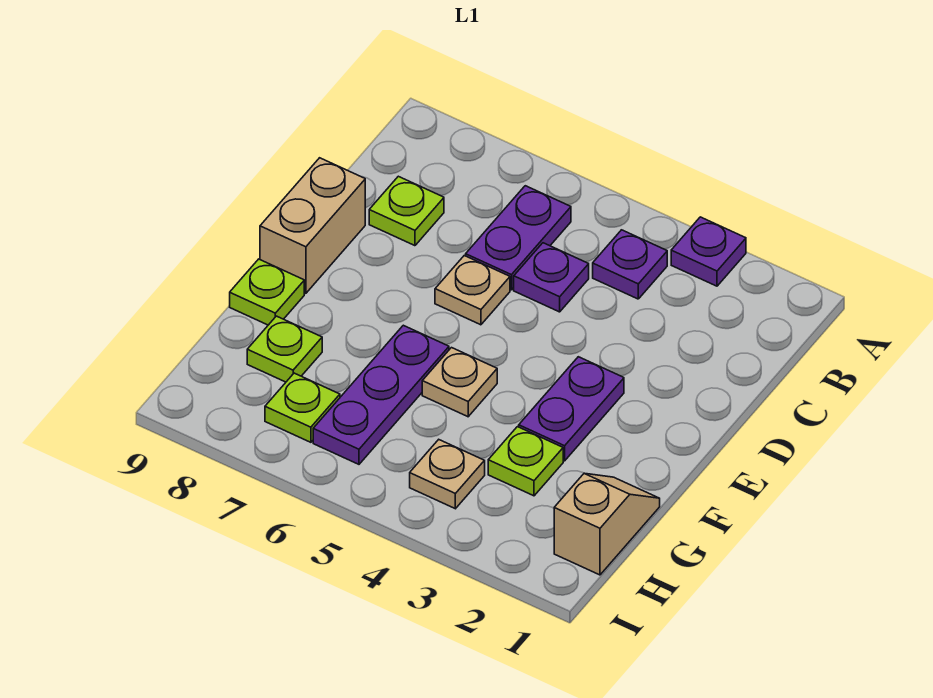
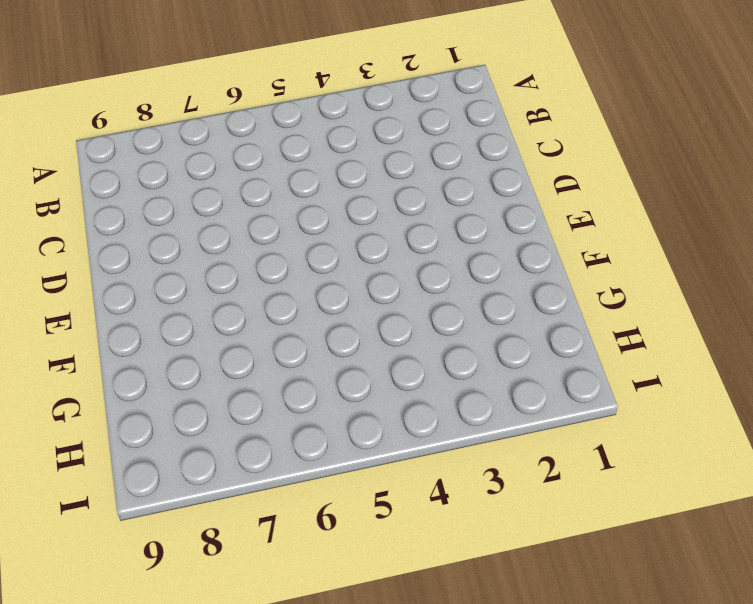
none -> purple plate A3 level 1
none -> purple plate B4 level 1
none -> purple plate B6:C6 level 1

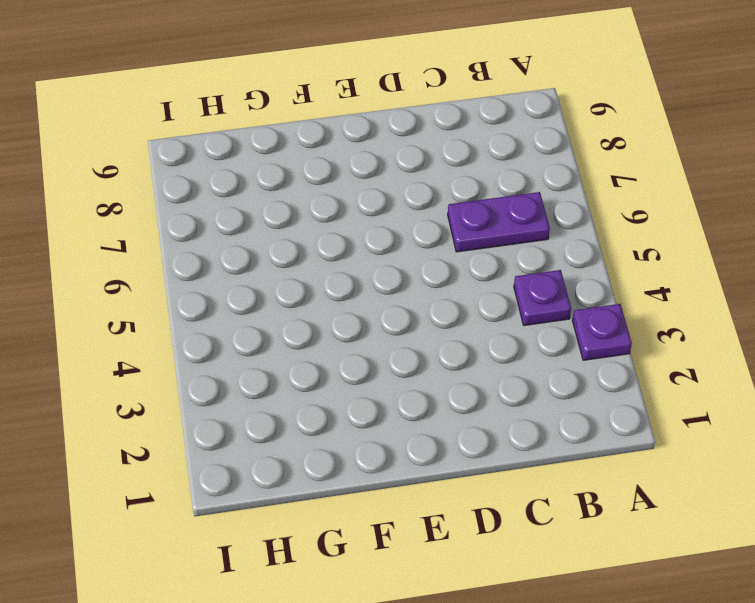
none -> purple plate C5 level 1
none -> lime plate C8 level 1
none -> tan plate D6 level 1

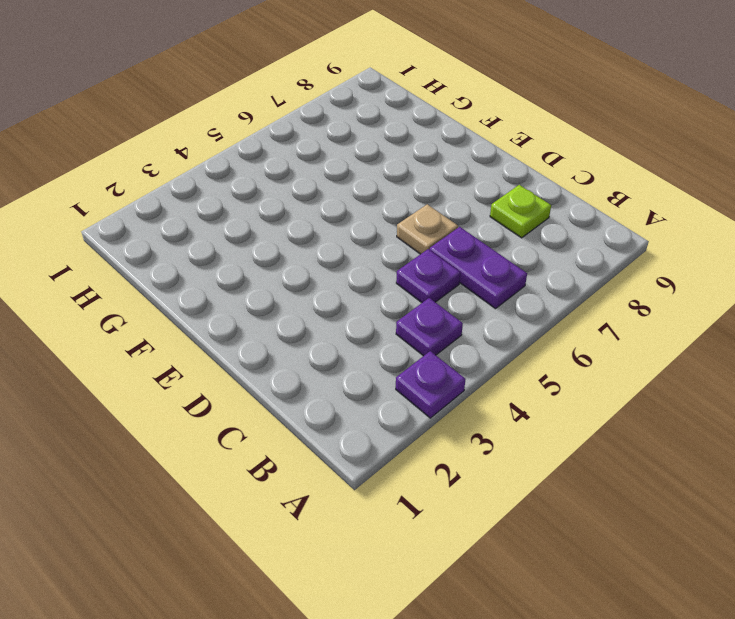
none -> tan brick D9:E9 level 1
none -> purple plate E3:F3 level 1
none -> tan plate F5 level 1

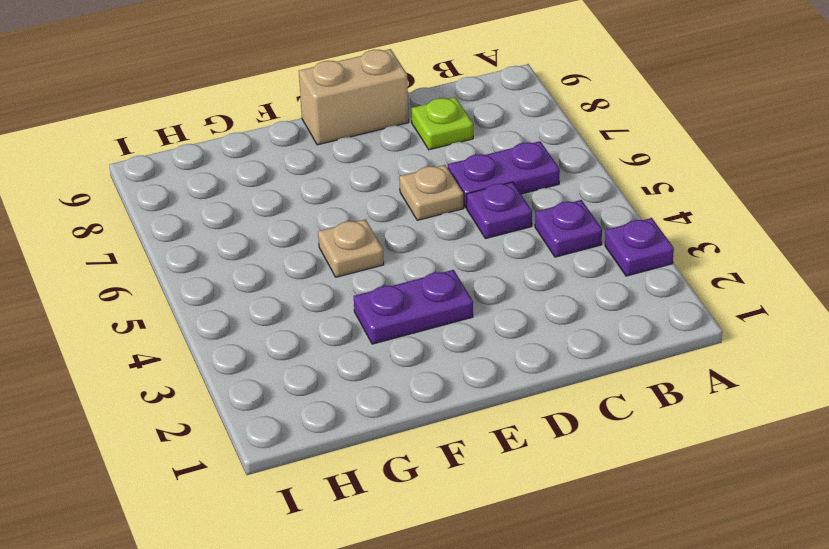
none -> purple plate F6:H6 level 1
none -> lime plate F9 level 1
none -> tan slope G1:H1 level 1 top H

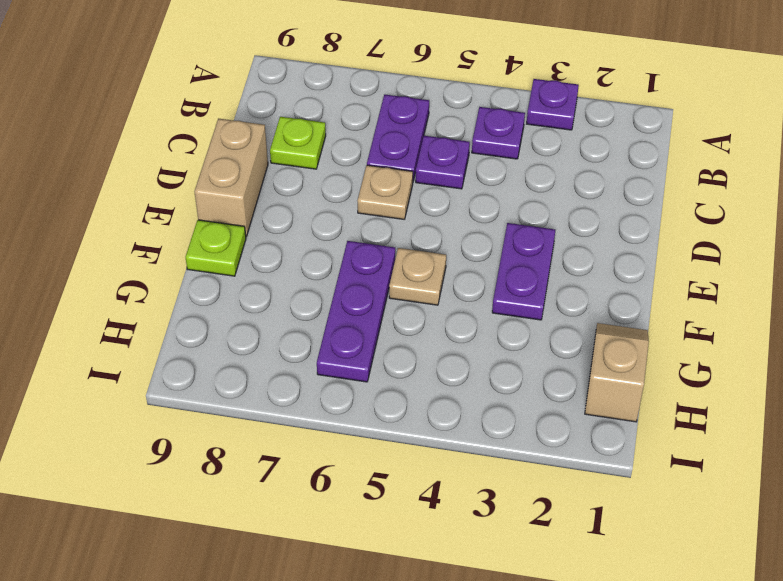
none -> lime plate G3 level 1
none -> lime plate G8 level 1
none -> tan plate H4 level 1

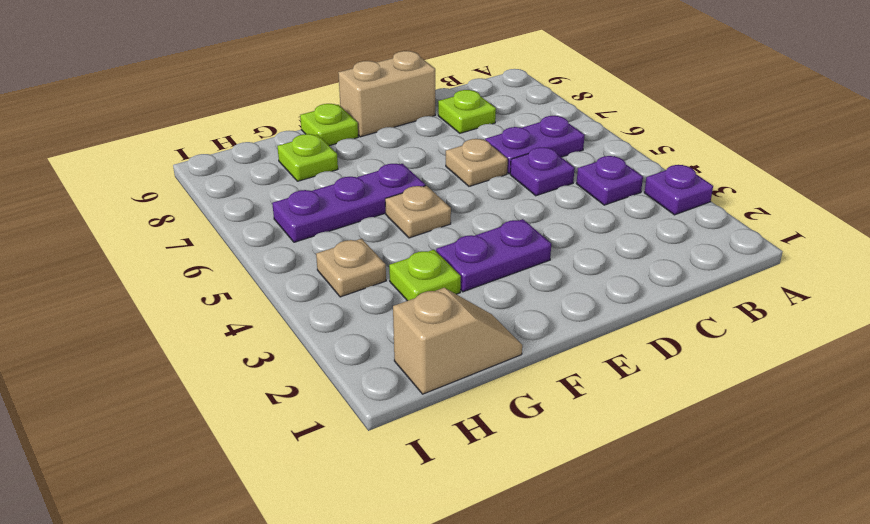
none -> lime plate H7 level 1

